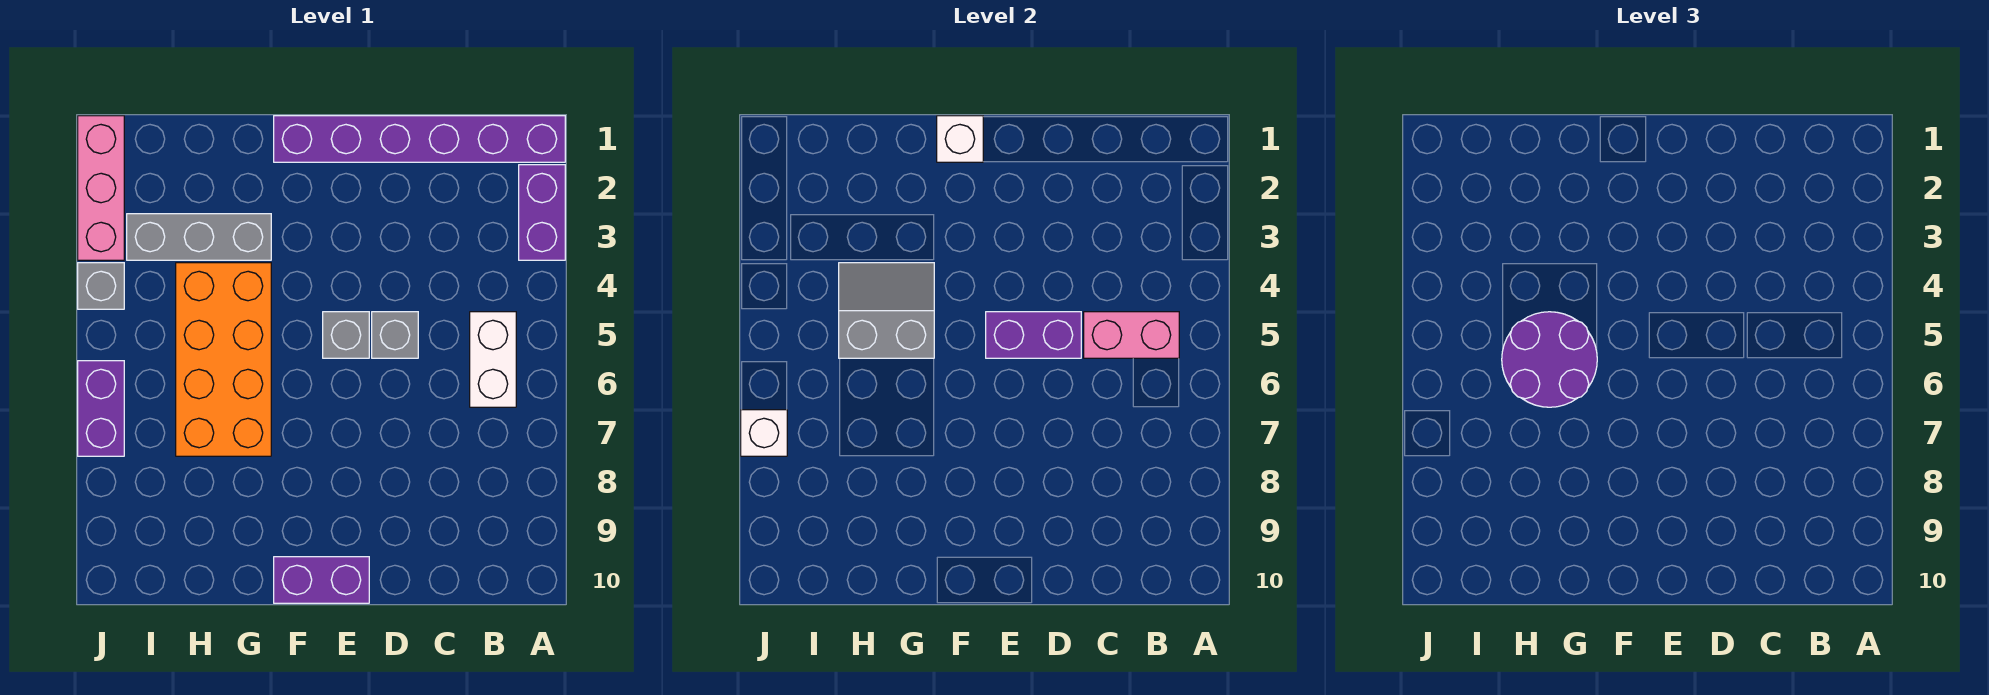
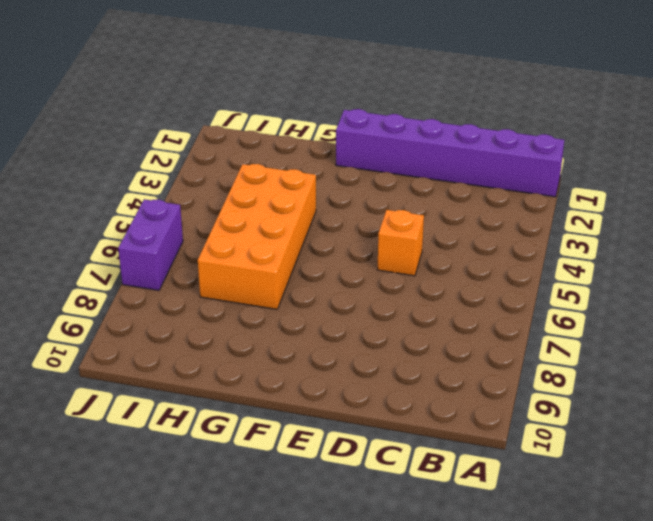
orange brick D5 level 1 -> grey brick D5 level 1
none -> purple brick A2:A3 level 1
none -> white brick B5:B6 level 1
none -> grey brick E5 level 1

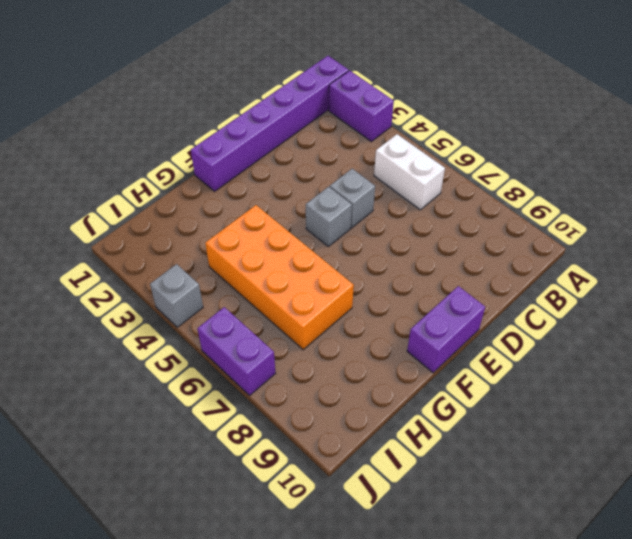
none -> grey brick G3:I3 level 1
none -> pink brick J1:J3 level 1
none -> pink brick B5:C5 level 2

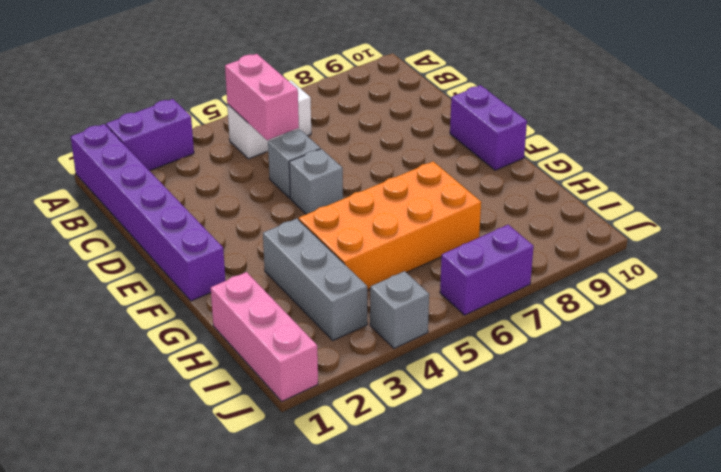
pink brick H1:J1 level 1 -> pink brick J1:J3 level 1
none -> purple brick D5:E5 level 2
none -> white brick F1 level 2
none -> grey slope G4:H5 level 2 top 5

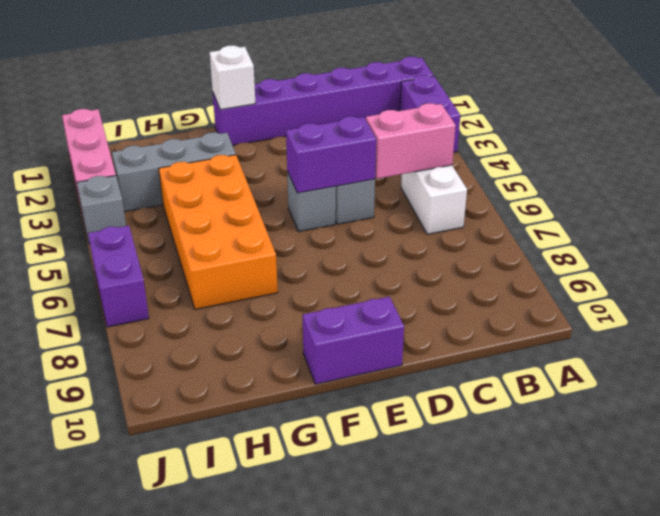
none -> grey slope G4:H5 level 2 top 5
none -> white brick J7 level 2
none -> purple round brick G5:H6 level 3

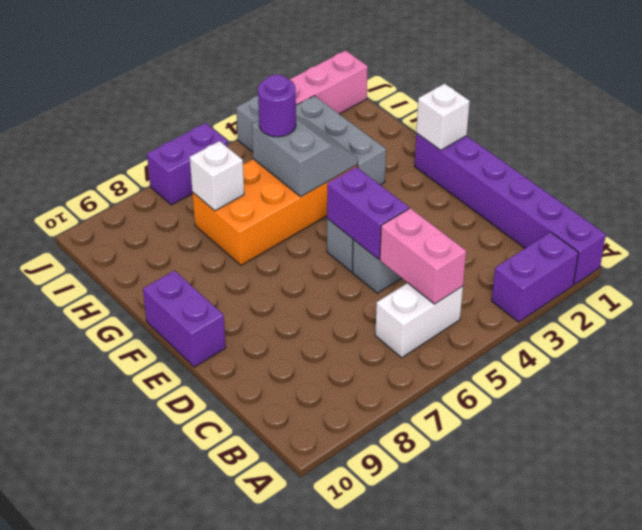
purple round brick H5 level 3 -> purple round brick G5:H6 level 3
white brick H7 level 2 -> white brick J7 level 2

